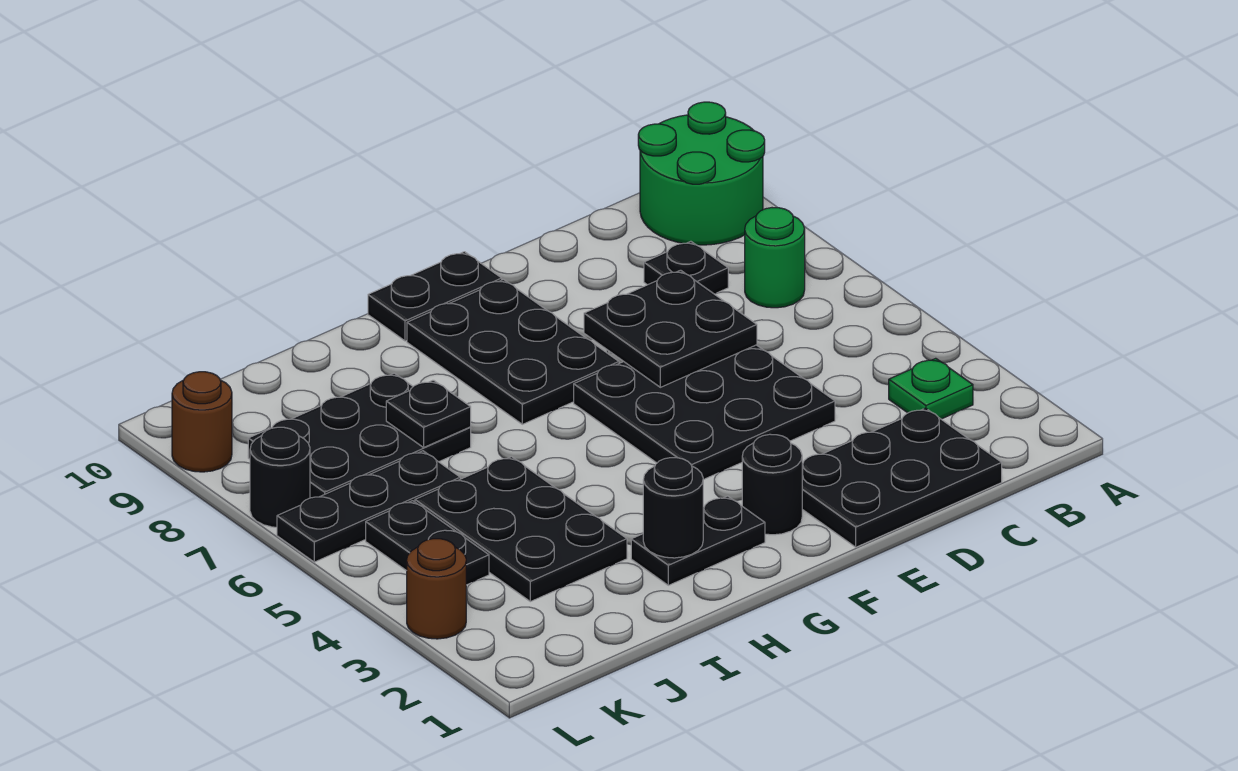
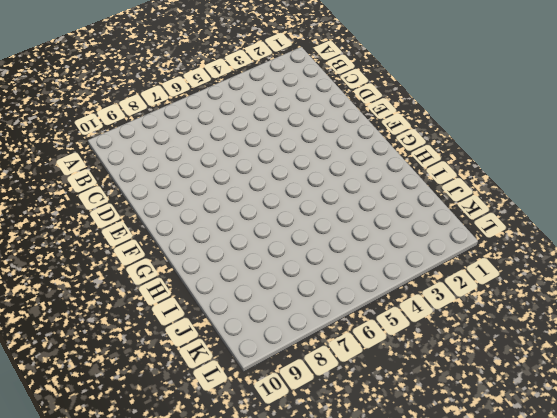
none -> green round brick A9:B10 level 1
none -> green plate B3 level 1
none -> green round brick B7 level 1

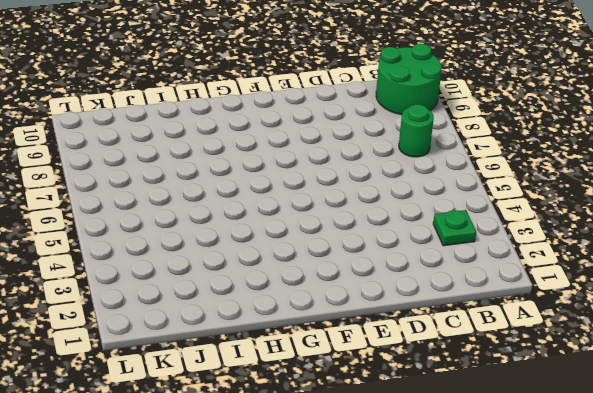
none -> black plate C1:E2 level 1
none -> black plate C8 level 1
none -> black plate D4:F6 level 1

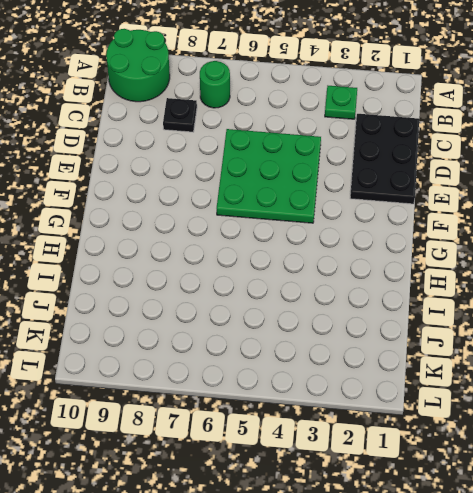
green plate D4:F6 level 1 -> black plate D4:F6 level 1
none -> black round brick F2 level 1
none -> black plate F7:G9 level 1
none -> black plate F10:G10 level 1

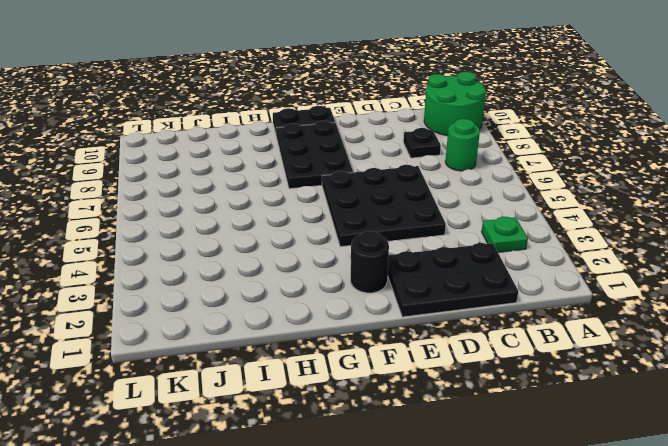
none -> black plate G2:H2 level 1
none -> black plate I3:J5 level 1
none -> black plate I7:K8 level 1

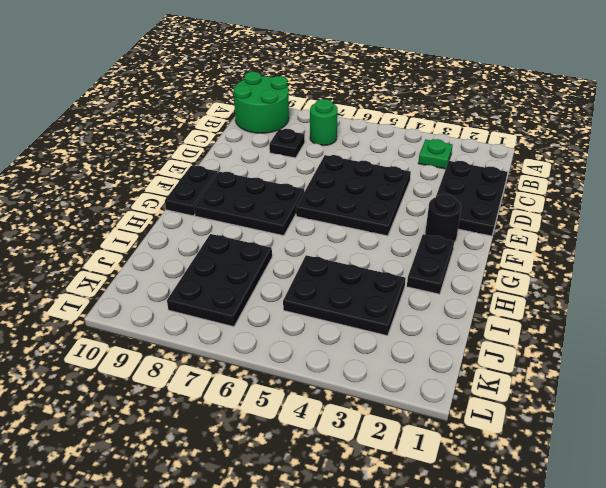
none -> black plate J6:L6 level 1
none -> black plate K4:K5 level 1
none -> brown round brick L3 level 1

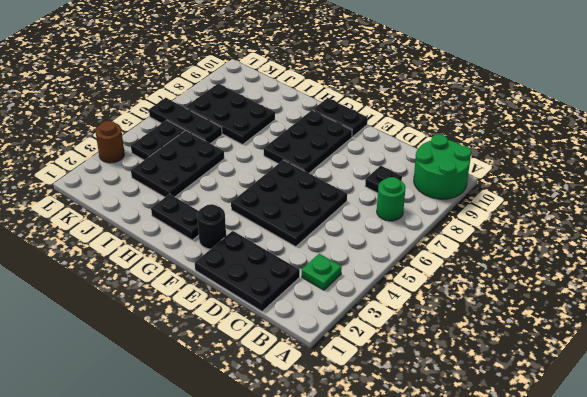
none -> black round brick L7 level 1
none -> brown round brick L9 level 1
none -> black plate D6:E7 level 2

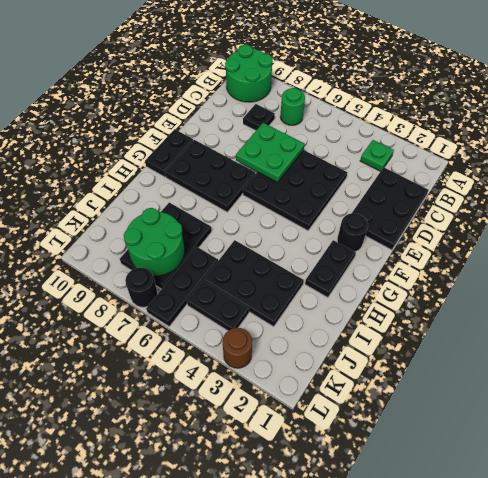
green plate D6:E7 level 2 -> black plate D6:E7 level 2
green round brick J7:K8 level 2 -> none
none -> brown round brick L9 level 1
none -> black round brick H2 level 2
none -> black plate I7 level 2

